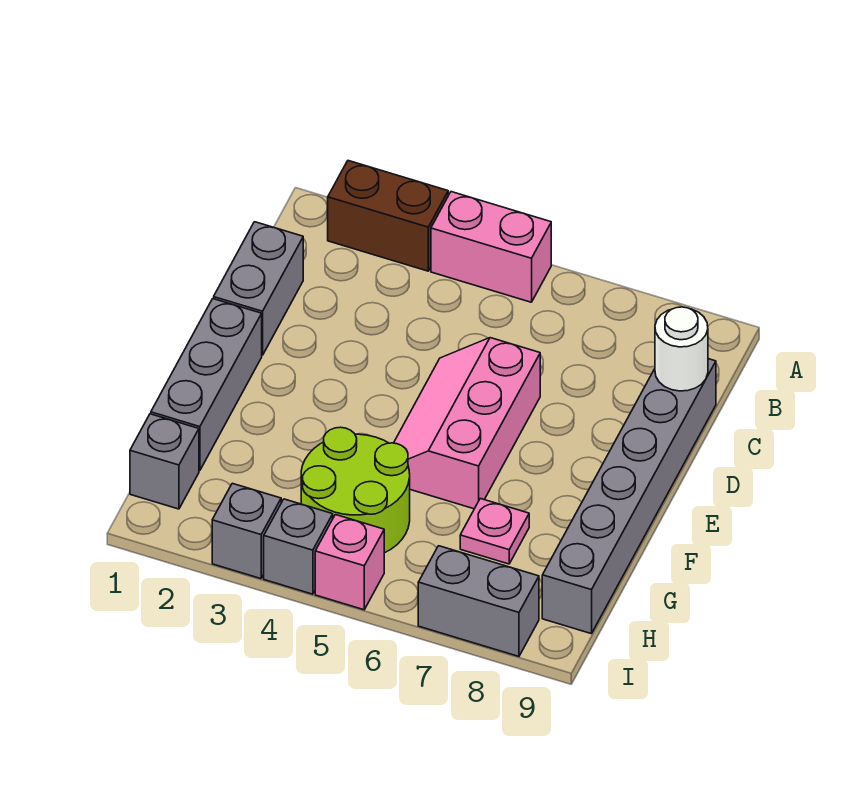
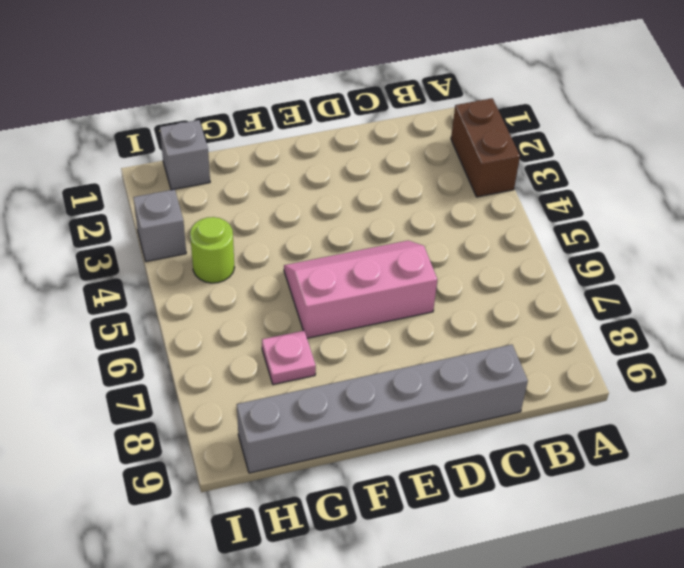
lime round brick H4 level 1 -> lime round brick G4:H5 level 1
none -> pink brick A4:A5 level 1
none -> grey brick C1:D1 level 1
none -> grey brick E1:G1 level 1

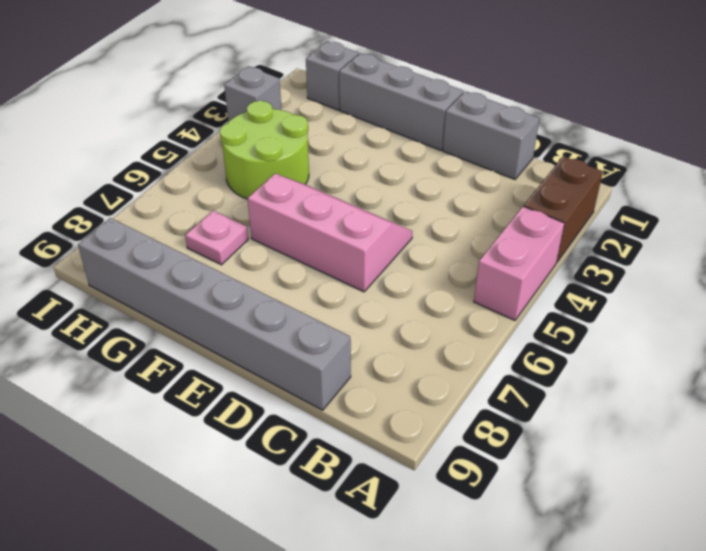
none -> grey brick I4 level 1
none -> pink brick I5 level 1
none -> grey brick I7:I8 level 1

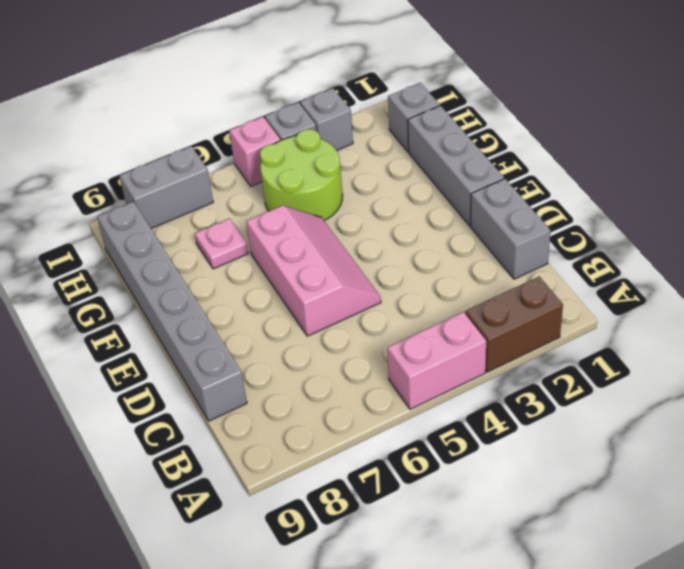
none -> white round brick C9 level 2

